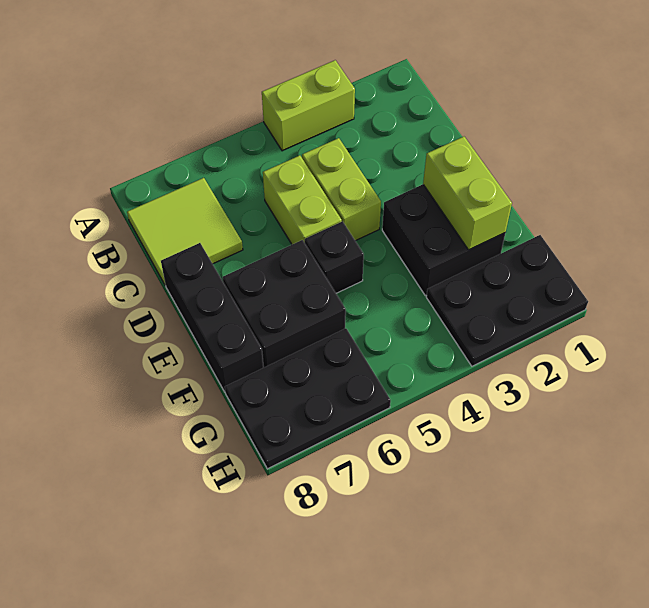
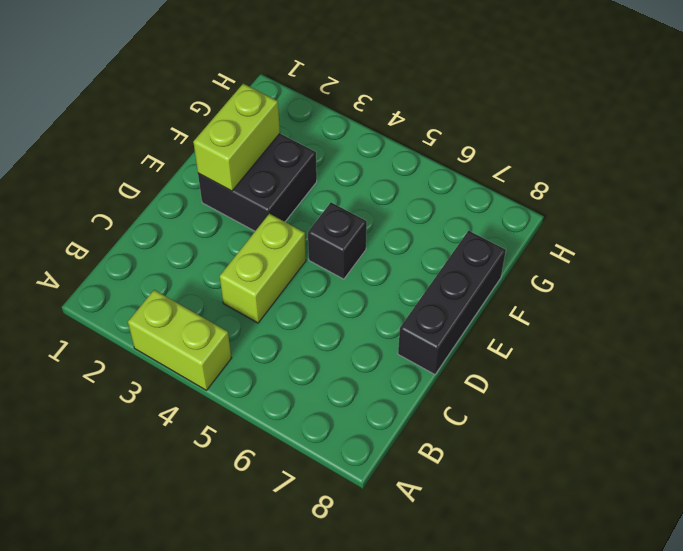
none -> lime tile B7:C8 level 1
none -> lime brick C5:D5 level 1

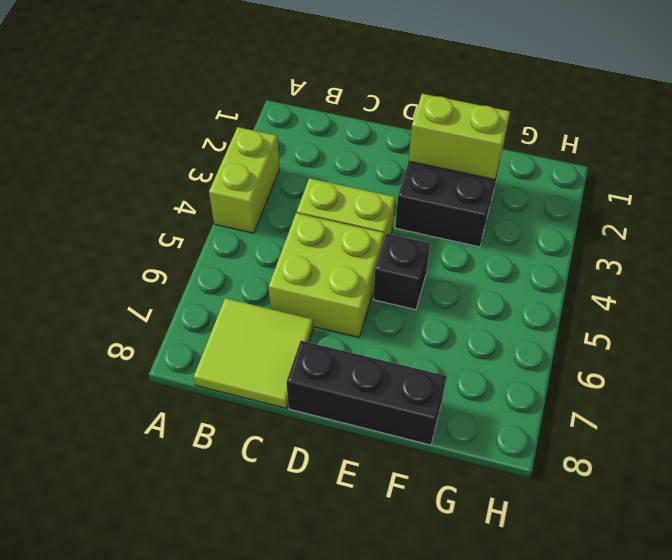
lime brick C5:D6 level 1 -> lime brick C5:D5 level 1
none -> black brick E6:F7 level 1
none -> black plate G1:H3 level 1

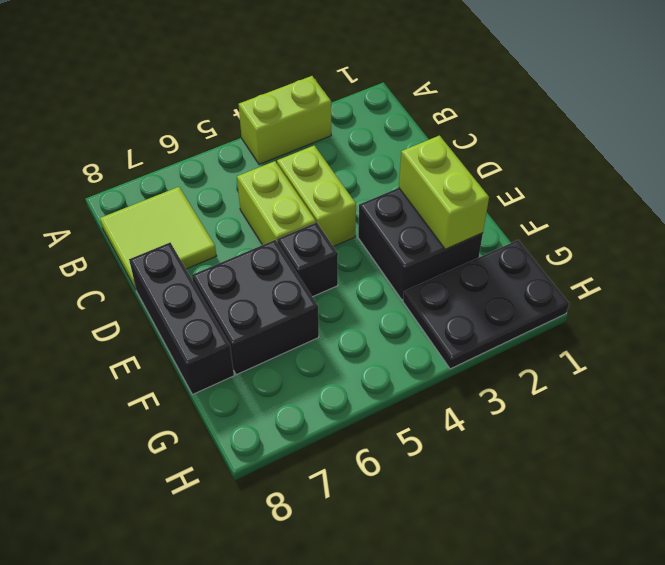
none -> black plate G6:H8 level 1

